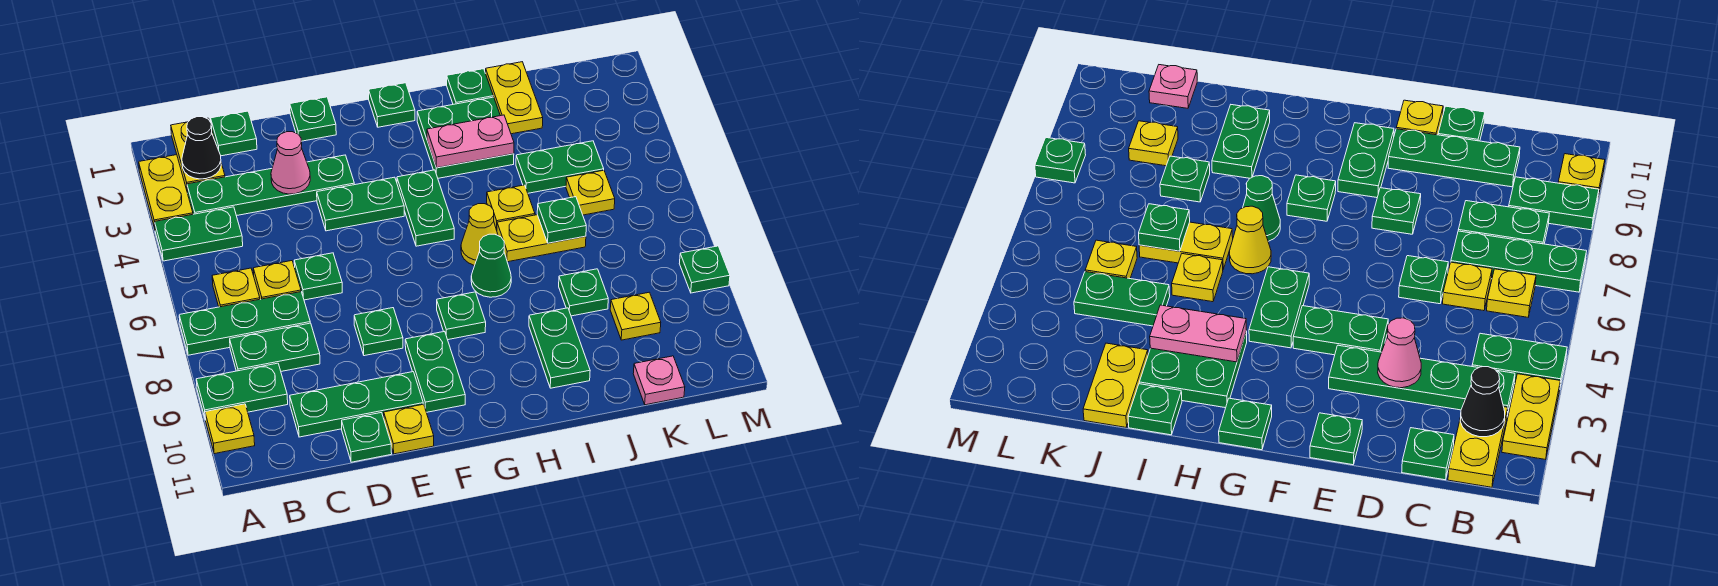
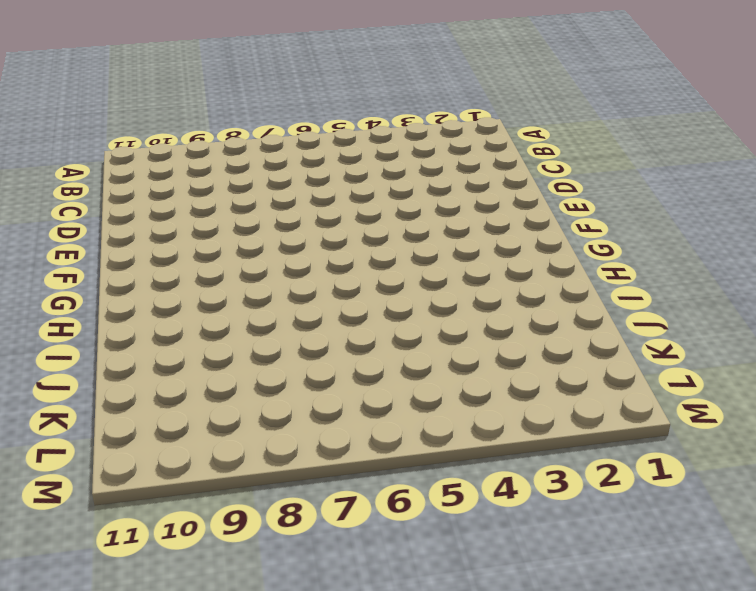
none -> yellow plate A2:A3 level 1
none -> green plate A4:B4 level 1
none -> green plate A7:C7 level 1
none -> green plate A9:B9 level 1

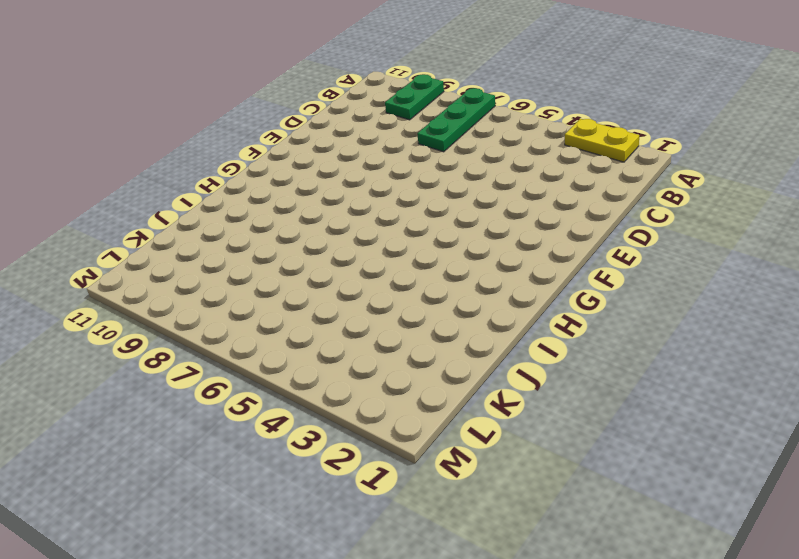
none -> green plate A4:B4 level 1
none -> yellow plate A10 level 1
none -> yellow plate B1:B2 level 1
none -> green plate B3:E3 level 1

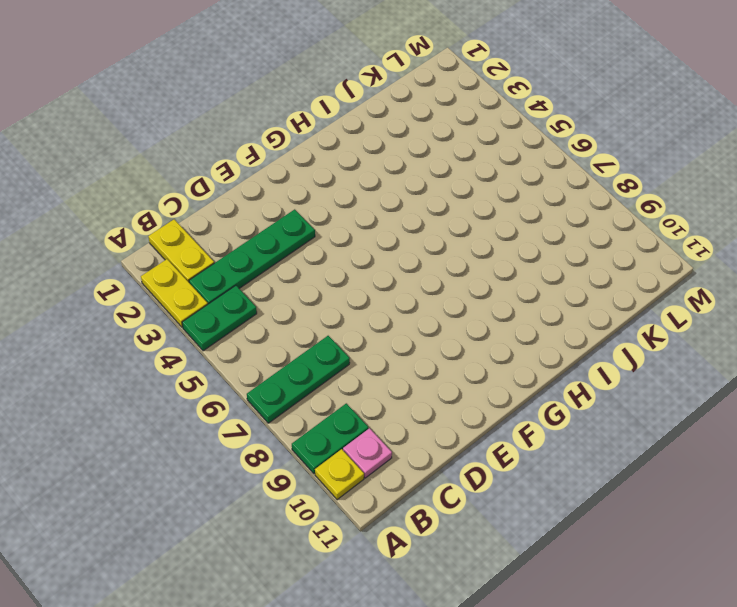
pink plate B10 level 1 -> pink plate K11 level 1
none -> yellow plate B6 level 1
none -> green plate B8:C8 level 1
none -> green plate C1 level 1
none -> yellow plate C6 level 1

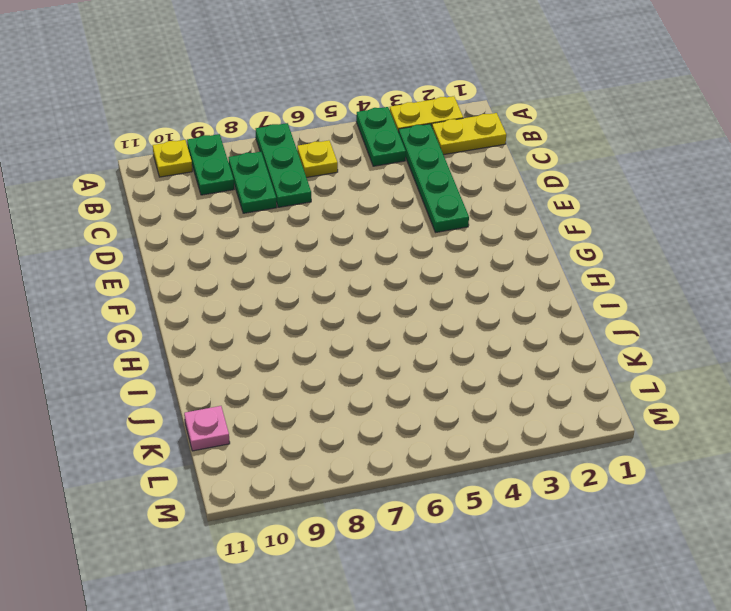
none -> green plate C1 level 1
none -> yellow plate C6 level 1
none -> green plate C10:E10 level 1
none -> green plate D6 level 1

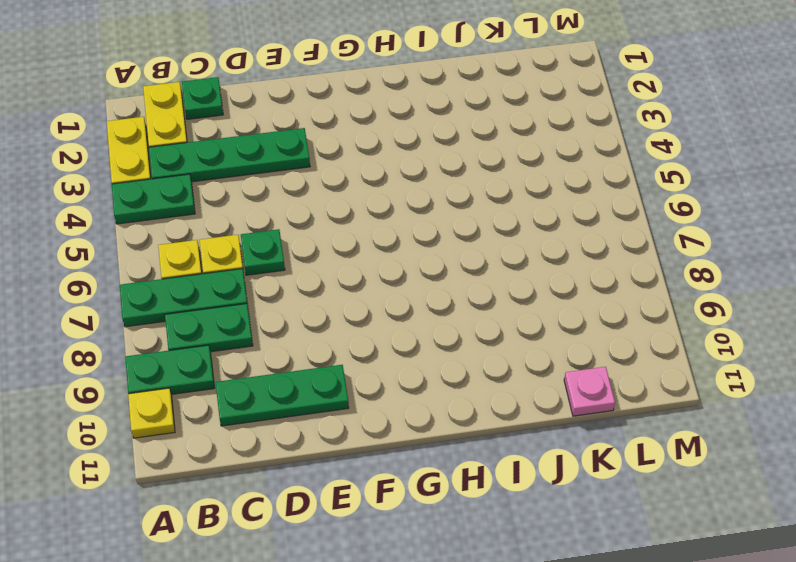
none -> green plate D11 level 1
none -> green plate E1 level 1
none -> green plate E4:F4 level 1
none -> green plate E8 level 1

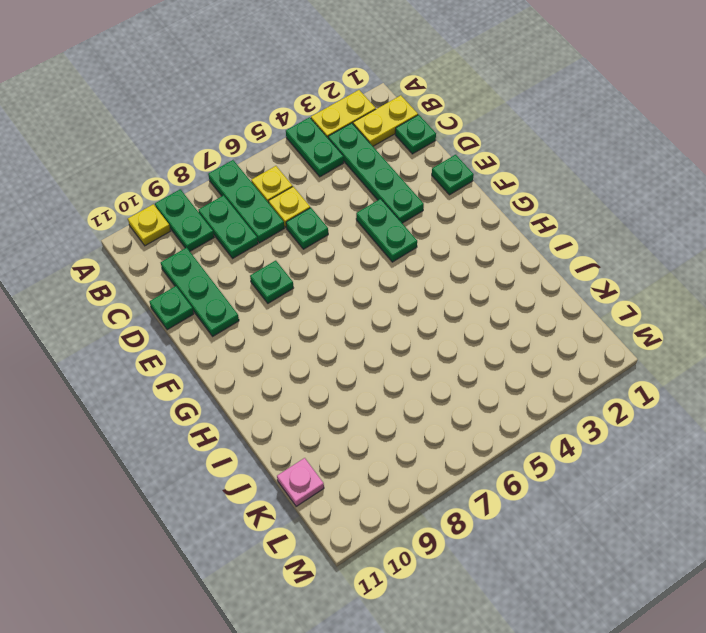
none -> yellow plate E11 level 1
none -> green plate F9:F10 level 1
none -> green plate G1 level 1
none -> green plate G4:G5 level 1

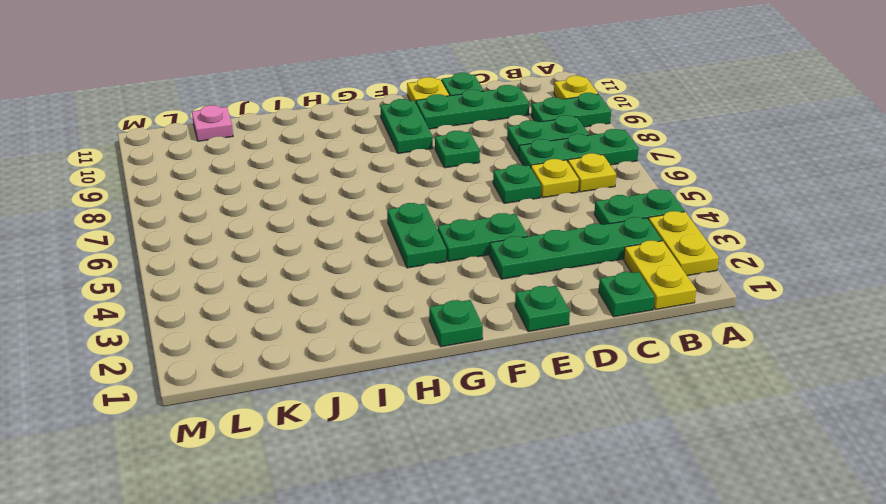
none -> green plate G8 level 1
none -> green plate H2:I3 level 1
none -> yellow cone H6 level 1
none -> green cone H7 level 1

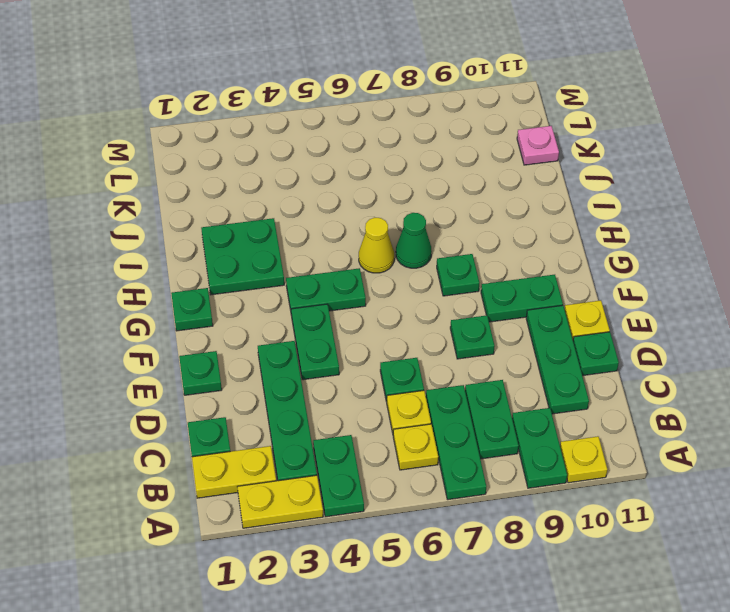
none -> green plate I1 level 1
none -> yellow plate I5 level 1
none -> yellow plate I6:J6 level 1
none -> green plate I9:I10 level 1

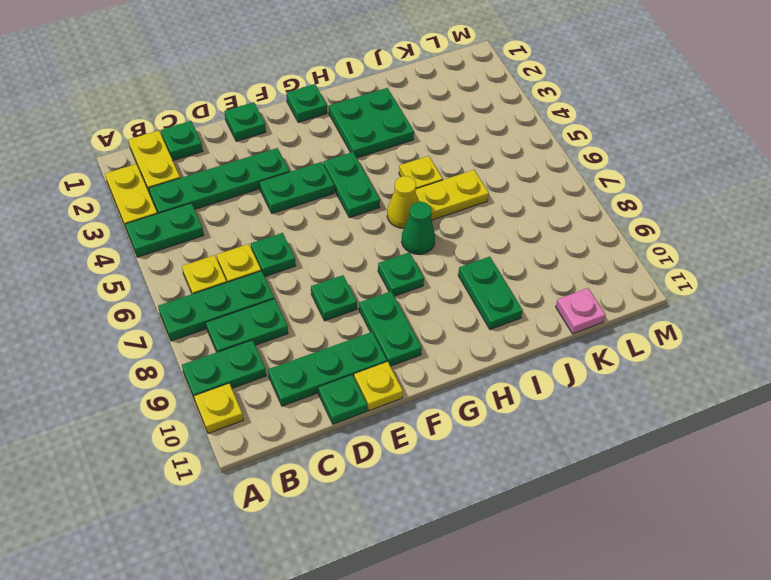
none -> green plate I1 level 1
none -> yellow plate J1:J2 level 1
none -> green plate J4:K4 level 1
none -> green plate J8 level 1

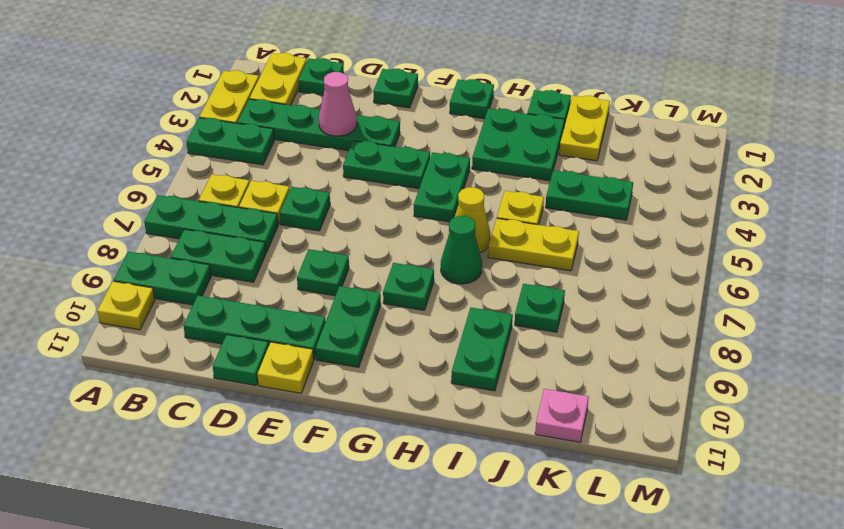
none -> yellow plate K5 level 1
none -> yellow plate K9 level 1
none -> green plate M8 level 1
none -> black cone B2 level 2

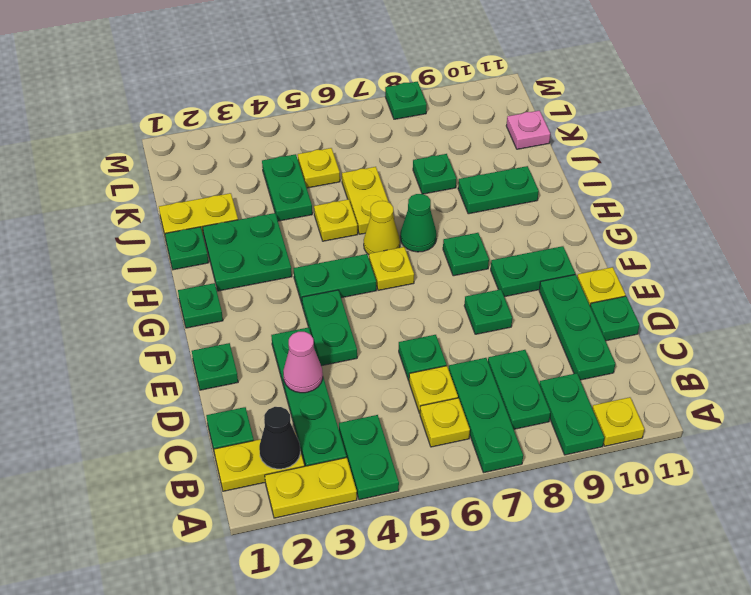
yellow plate G6 level 1 -> yellow plate K9 level 1
none -> pink plate H3:I3 level 2
none -> green plate J6 level 2

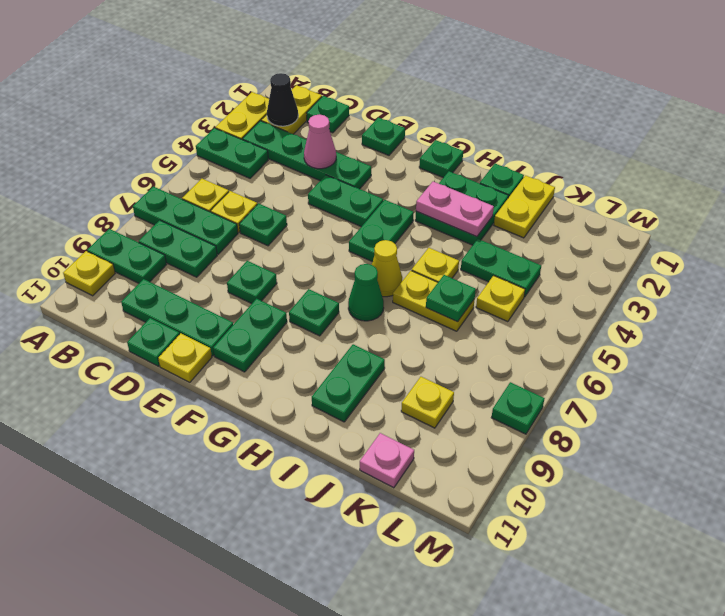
none -> green plate J8 level 1

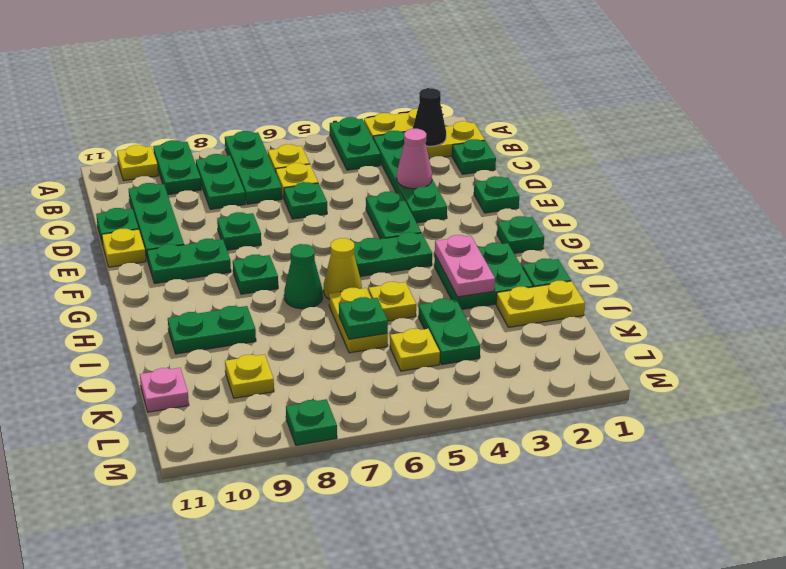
none -> green plate J8 level 1

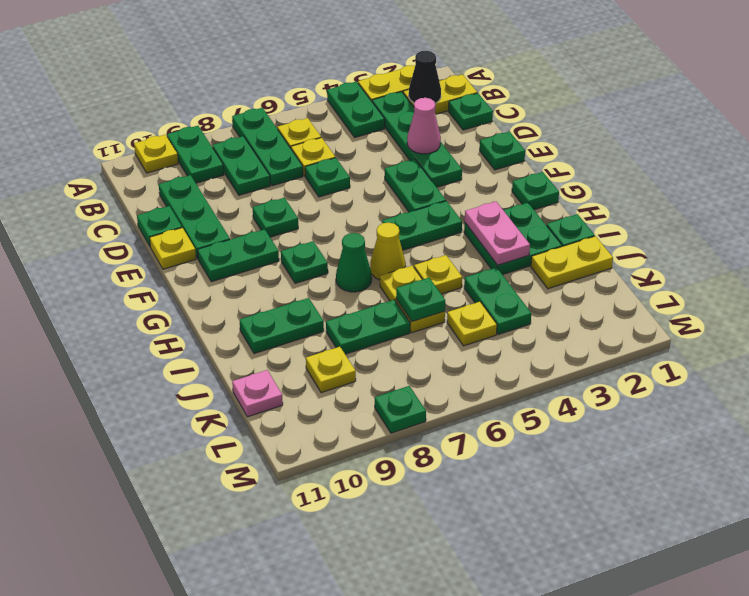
green plate J7:J8 level 1 -> green plate J8 level 1

